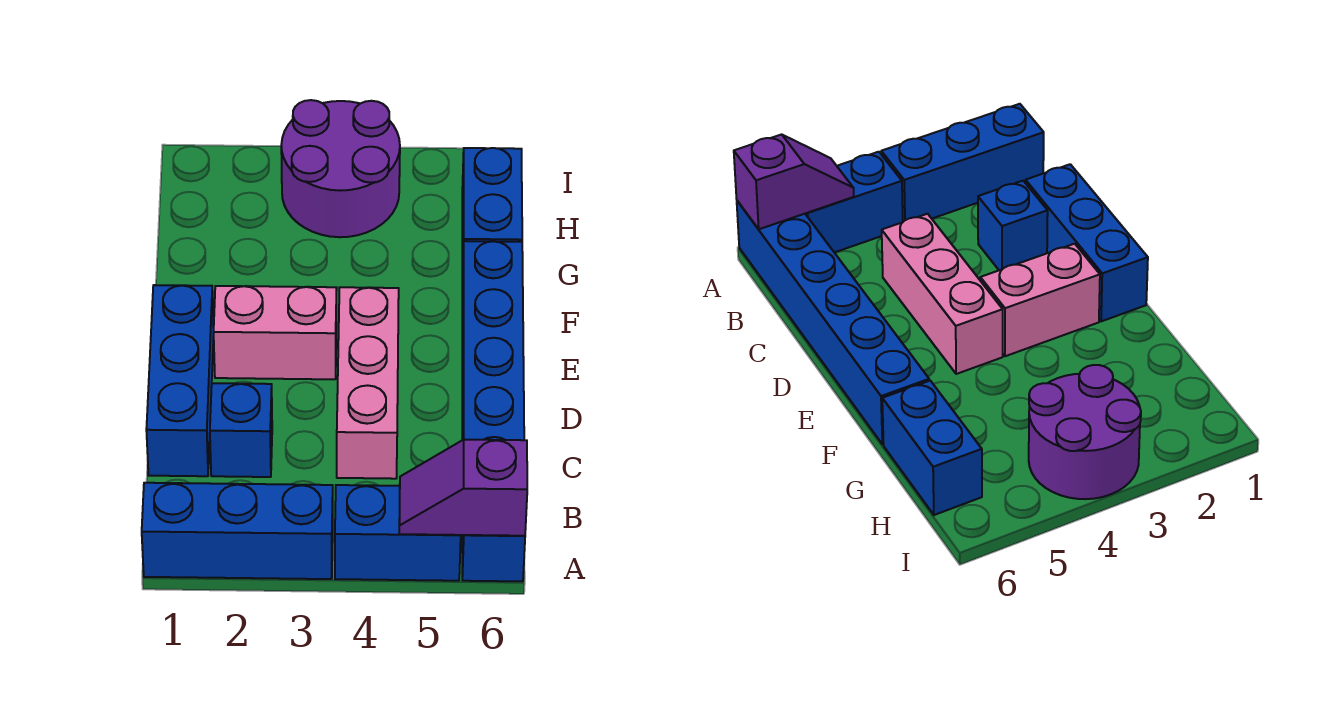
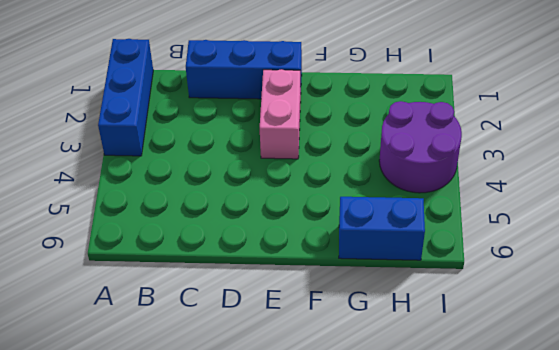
none -> blue brick A4:A5 level 1
none -> blue brick A6:F6 level 1

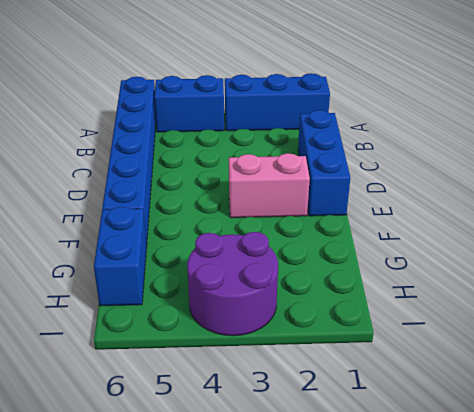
none -> blue brick C2 level 1
none -> pink brick C4:E4 level 1

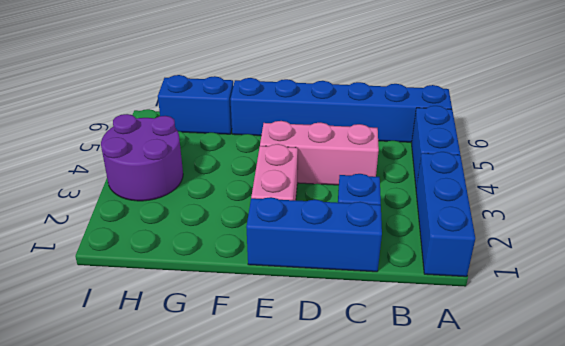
none -> purple slope A5:A6 level 2 top 6

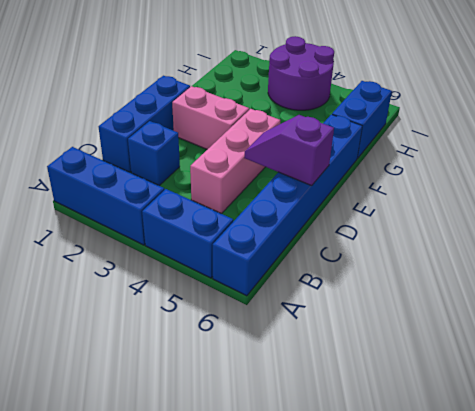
purple slope D5:D6 level 2 top 6 -> purple slope A5:A6 level 2 top 6

